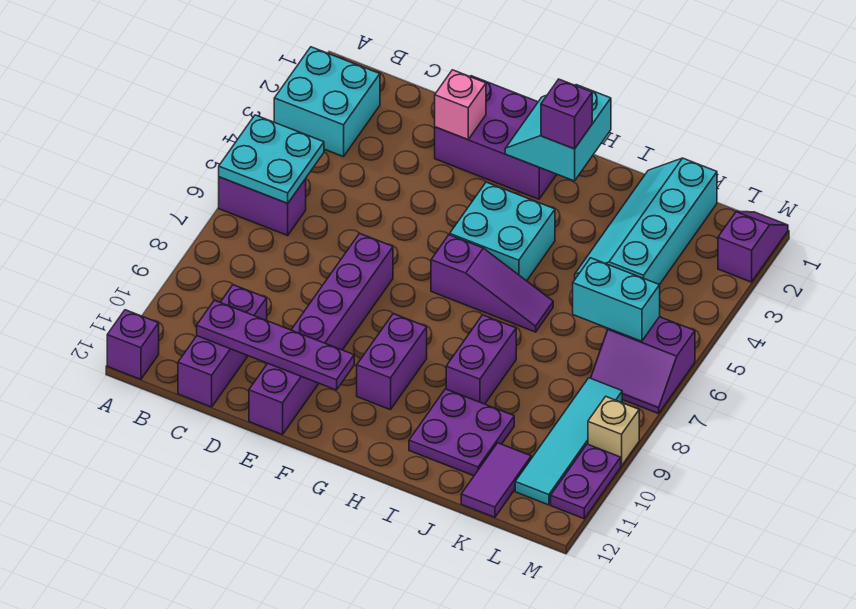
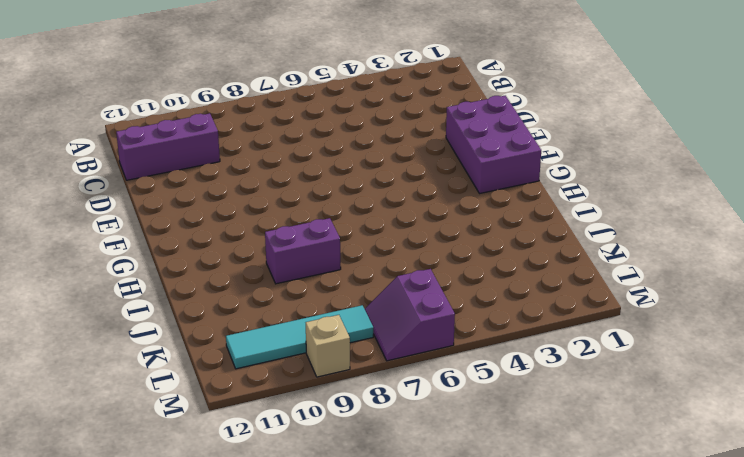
none -> cyan brick A2:B3 level 1
none -> purple brick A6:B6 level 1
none -> purple brick A12 level 1

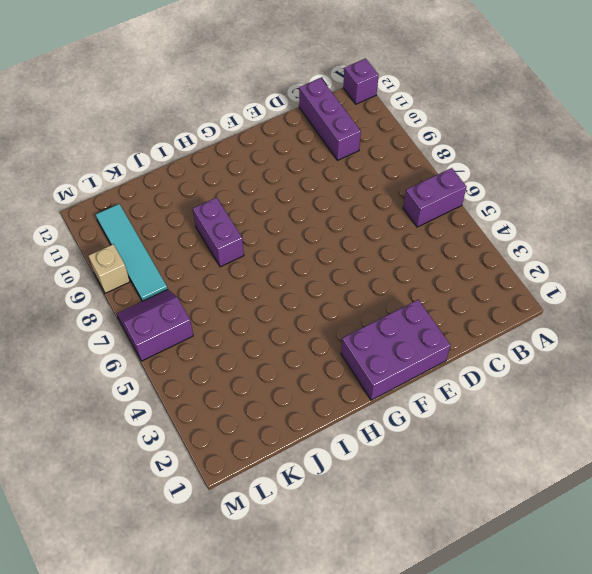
none -> cyan brick A2:B3 level 1
none -> purple brick E7:E12 level 1
none -> cyan brick G4:H5 level 1

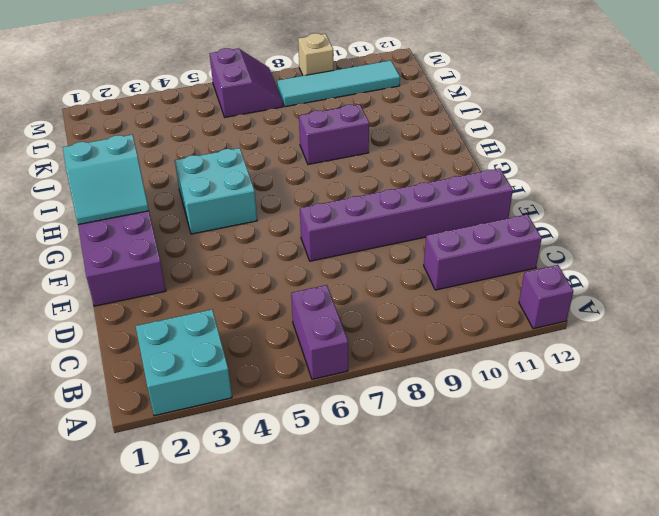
none -> purple slope G6:I6 level 1 top G
none -> purple brick G9:G10 level 1
none -> purple plate I10:J11 level 1

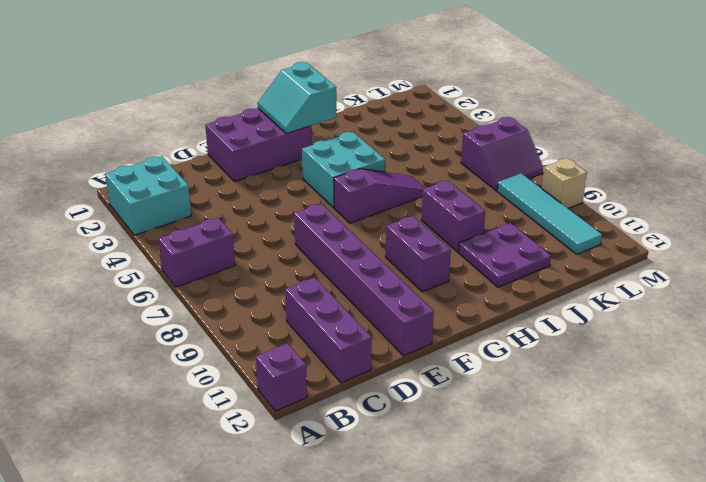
none -> cyan slope J1:K4 level 1 top K
none -> purple tile K11:K12 level 1
none -> purple slope M1:M2 level 1 top 2

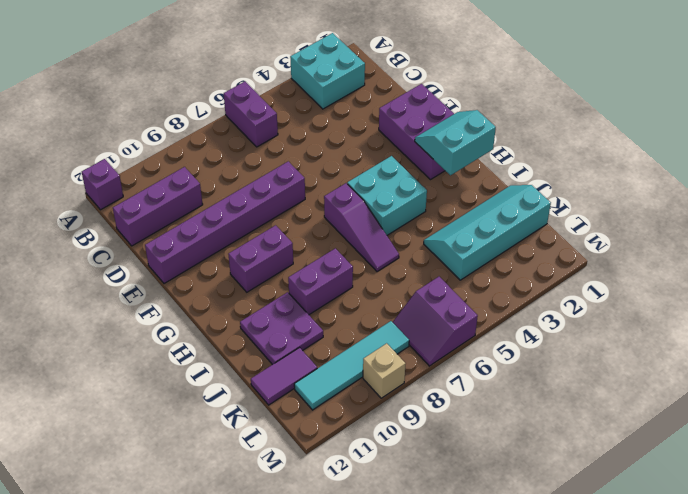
none -> purple slope M1:M2 level 1 top 2
none -> purple plate M10:M11 level 1
none -> cyan plate A5:B6 level 2

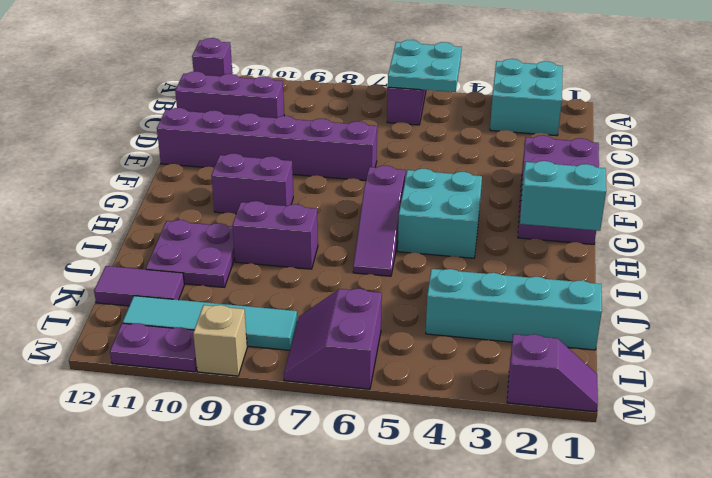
none -> purple plate C11:F11 level 2
none -> pink brick E2 level 2
none -> cyan brick K6:L6 level 2

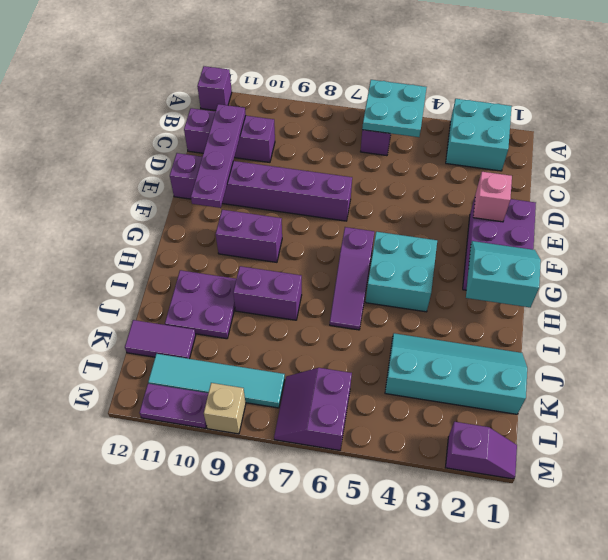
none -> cyan brick K6:L6 level 2
none -> purple brick H2 level 3

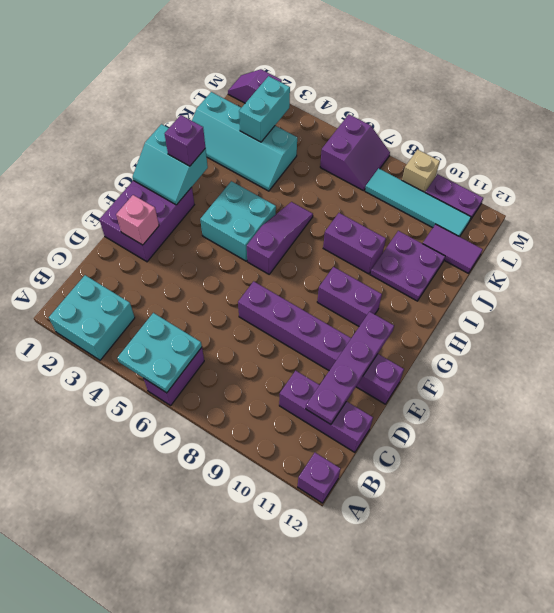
cyan brick K3:L3 level 2 -> cyan brick K6:L6 level 2

